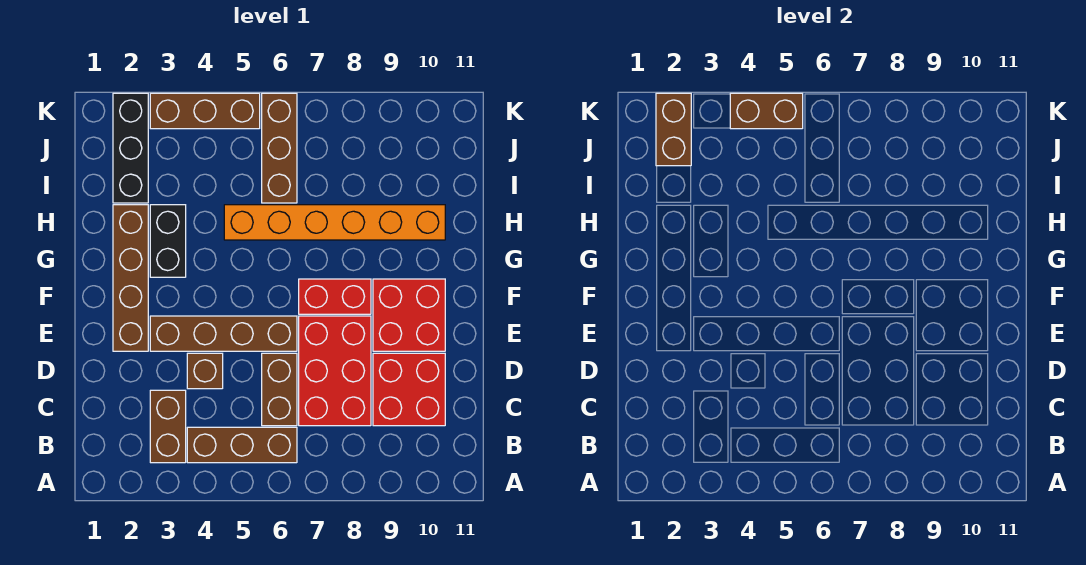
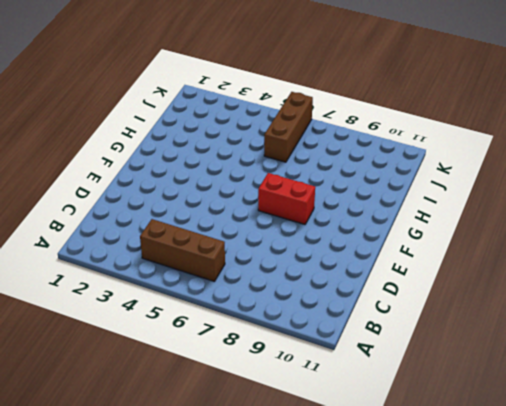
none -> brown brick B3:C3 level 1
none -> brown brick C6:D6 level 1
none -> red brick C7:E8 level 1

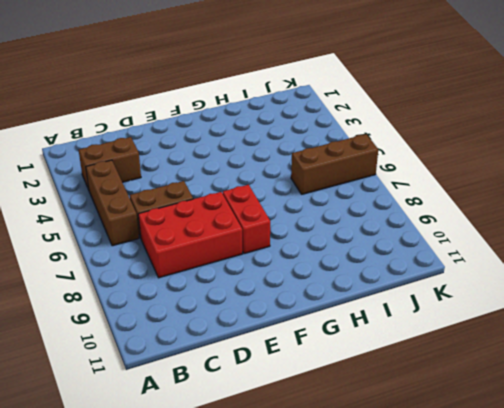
none -> red brick C9:D10 level 1
none -> brown brick D4 level 1
none -> brown brick E2:H2 level 1

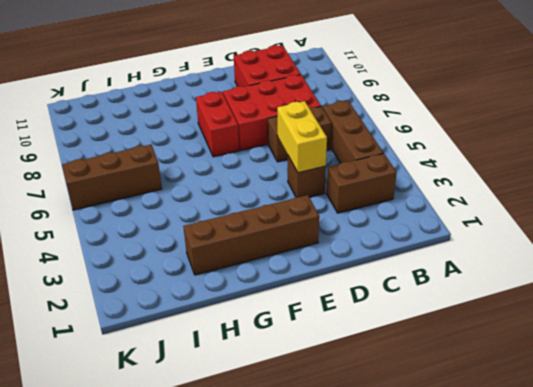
yellow brick D4:D5 level 2 -> none
none -> brown brick E3:E6 level 1
none -> red brick E9:F10 level 1
none -> black brick G3:H3 level 1

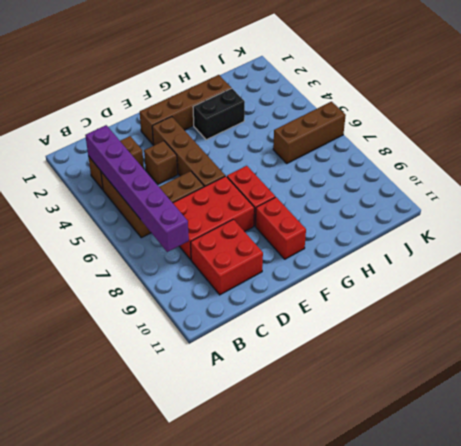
purple brick B3:B8 level 2 -> none
red brick F9:F10 level 1 -> red brick E9:F10 level 1
none -> orange brick H5:H10 level 1
none -> black brick I2:K2 level 1
none -> brown brick K3:K5 level 1

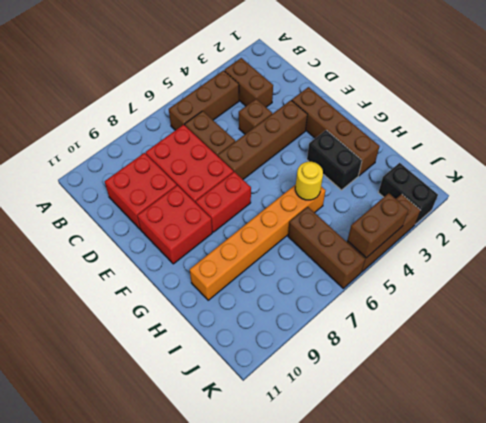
yellow round brick H5 level 2 -> none
black brick J2:K2 level 1 -> black brick I2:K2 level 1
none -> brown brick J2:K2 level 2

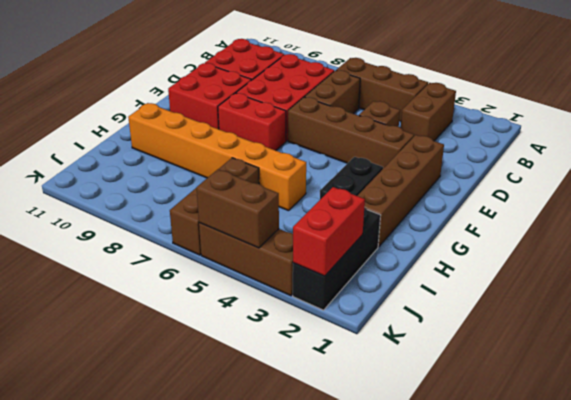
red brick J2:K2 level 2 -> brown brick J2:K2 level 2

